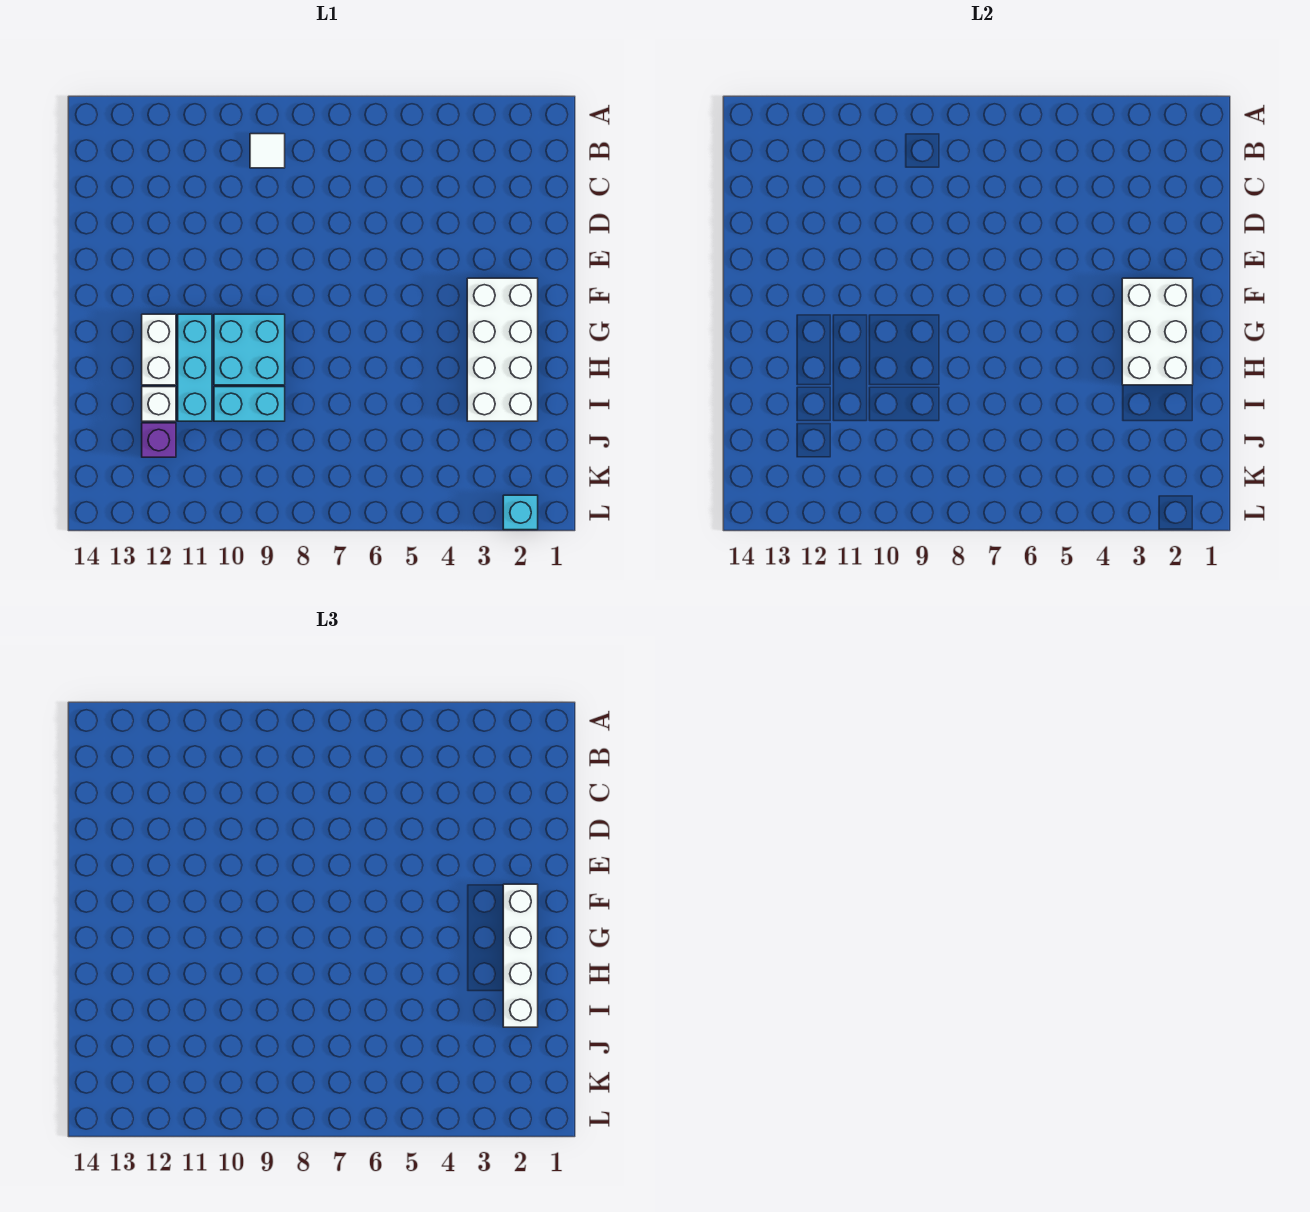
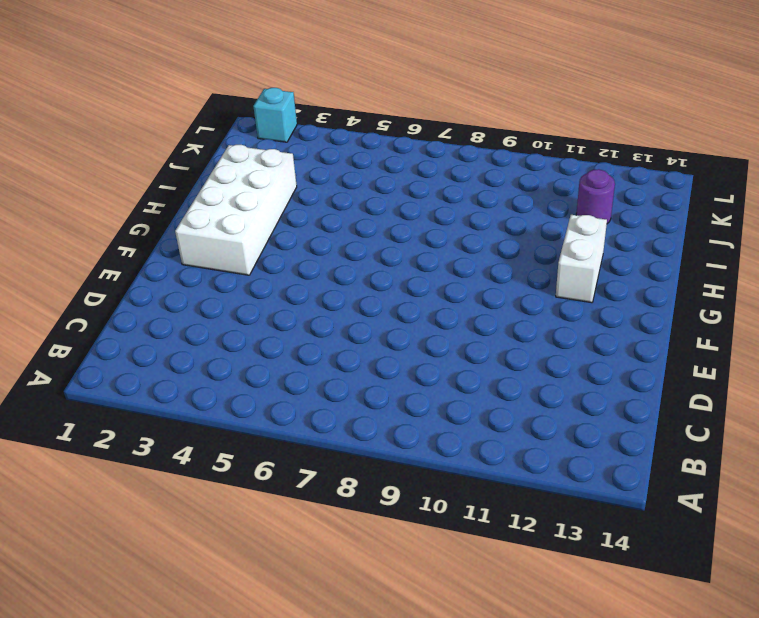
purple round brick J12 level 1 -> purple brick J12 level 1
none -> white tile B9 level 1
none -> cyan brick G9:H10 level 1

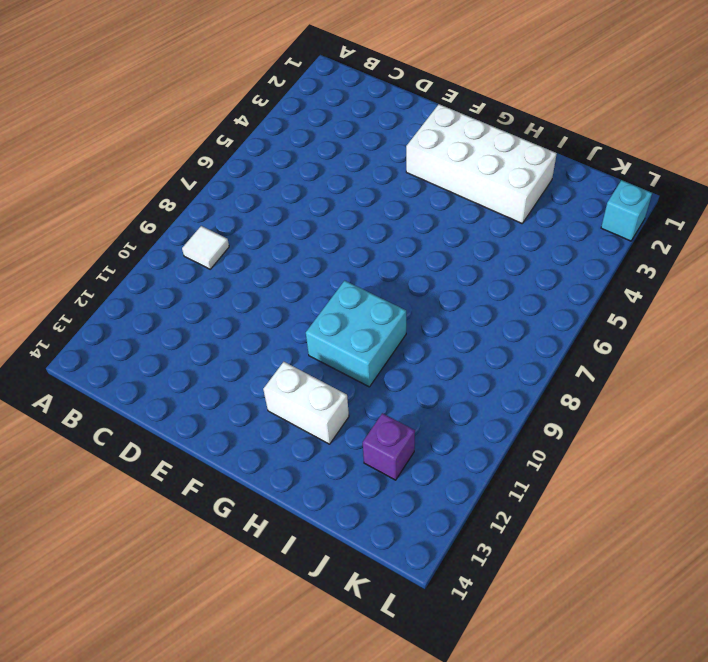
none -> cyan brick G11:I11 level 1
none -> cyan brick I9:I10 level 1

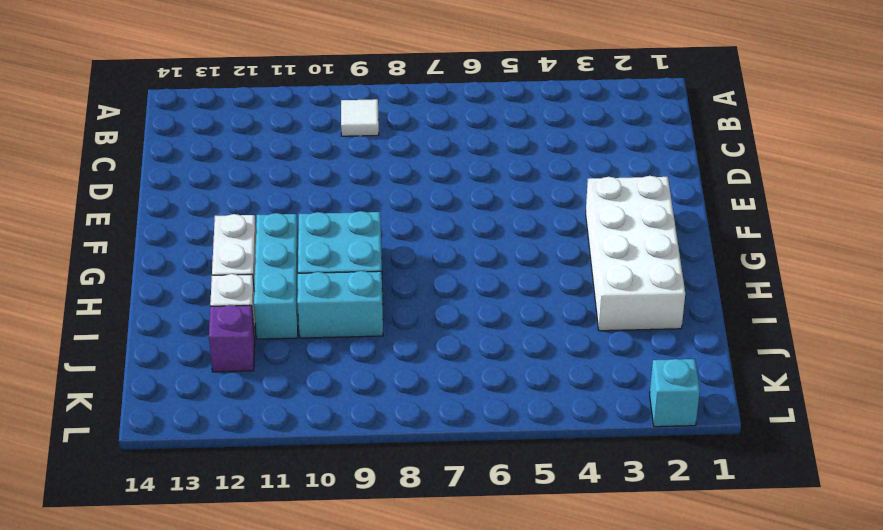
none -> white brick F2:H3 level 2
none -> white brick F2:I2 level 3

